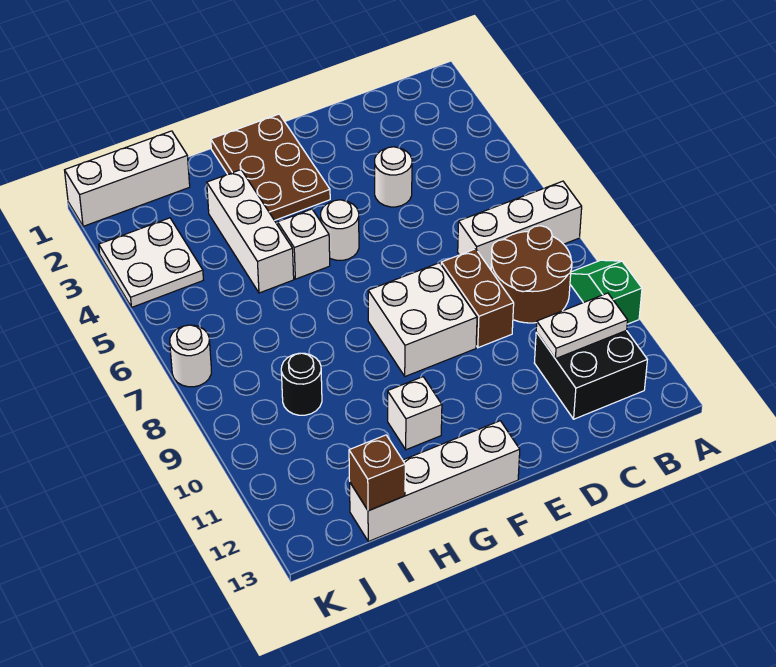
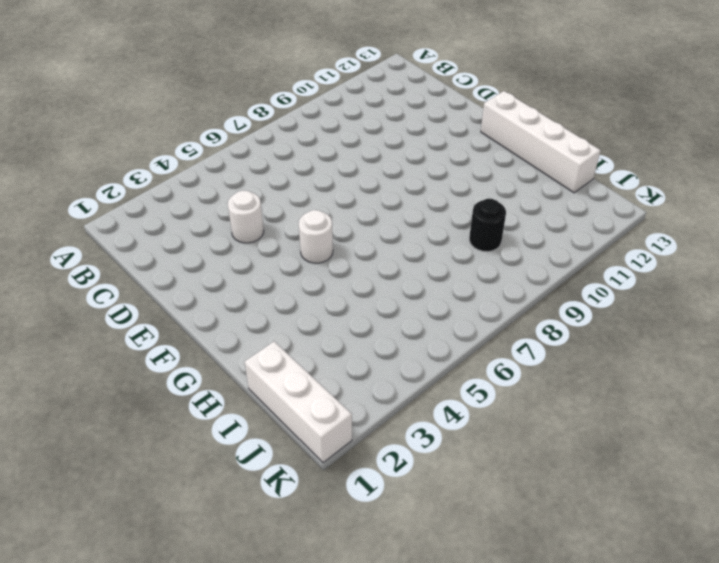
none -> white brick A7:C7 level 1
none -> green slope A9:A10 level 1 top 10
none -> brown round brick B8:C9 level 1

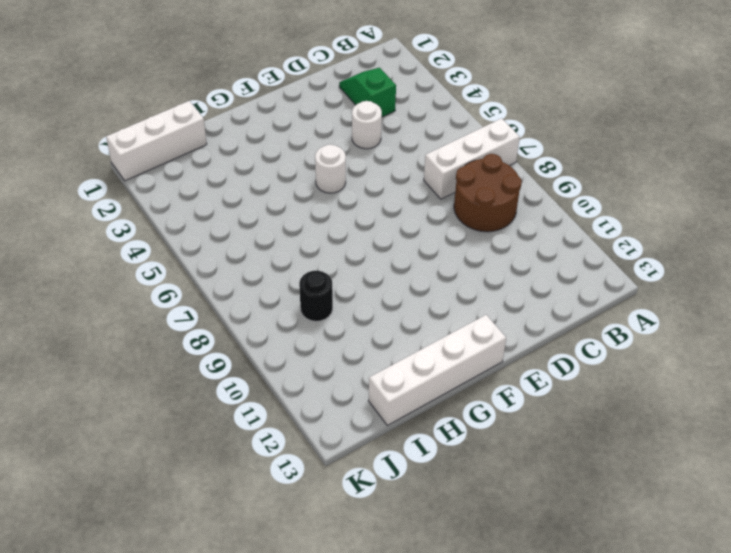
green slope C2:C3 level 1 top 3 -> green slope A9:A10 level 1 top 10
none -> black brick B11:C12 level 1
none -> brown brick D8:D9 level 1
none -> white brick E8:F9 level 1

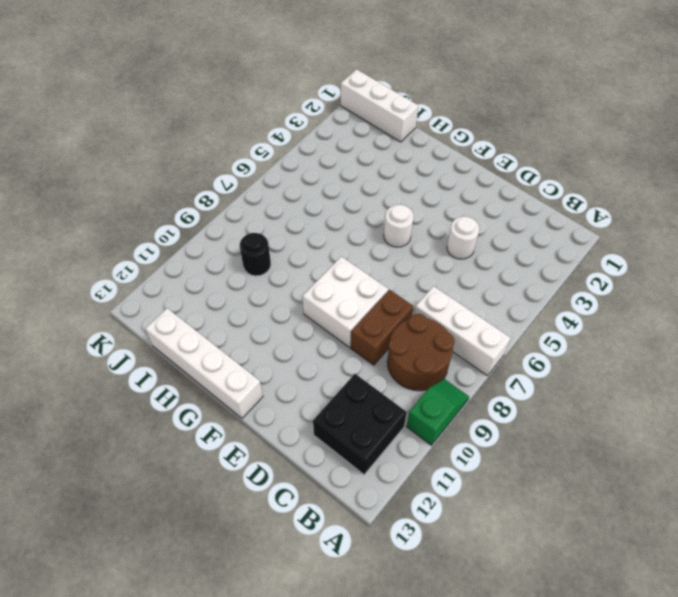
none -> brown plate F1:G3 level 1
none -> white brick G5 level 1
none -> white brick G11 level 1

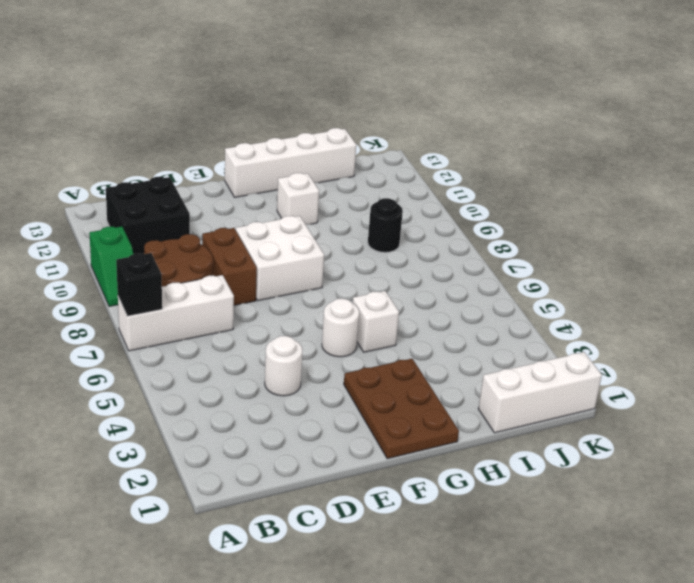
black brick A7 level 2 -> none
none -> white brick H3:H5 level 1
none -> white plate J3:K4 level 1
none -> white round brick K7 level 1

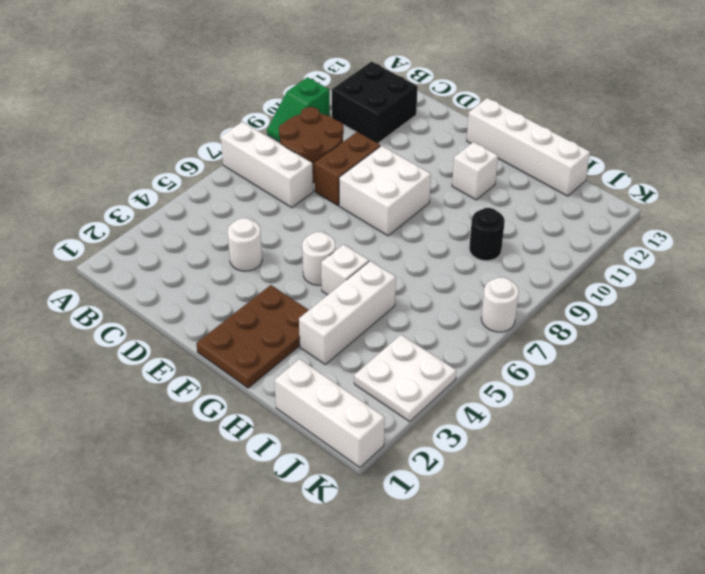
none -> white plate B11:C11 level 2
none -> brown brick I13 level 2

